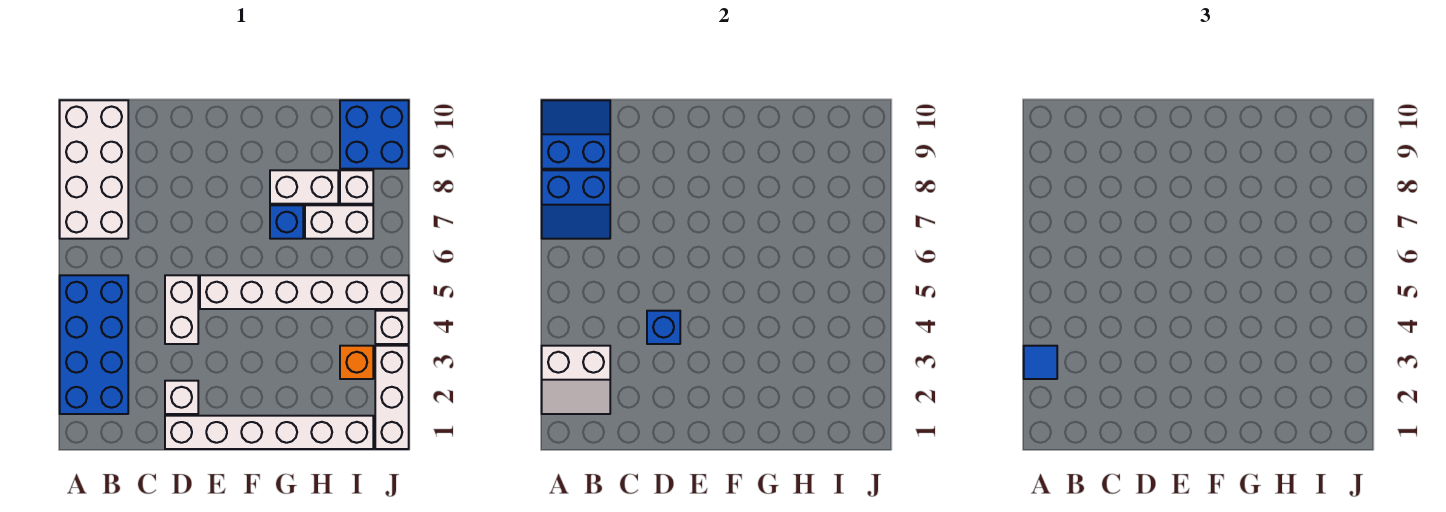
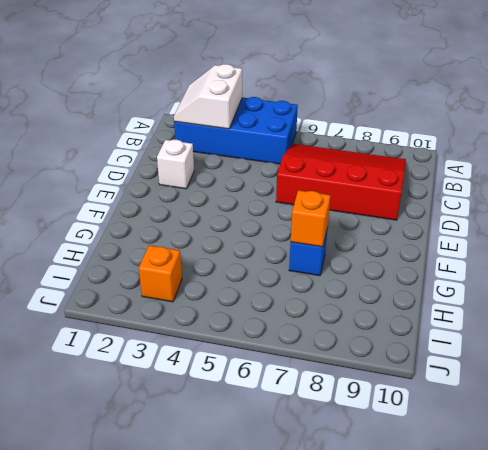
red slope B6:D9 level 1 top D -> white brick A7:B10 level 1
orange brick G7 level 2 -> none
none -> white brick D1:I1 level 1
none -> white brick D4:D5 level 1
none -> white brick E5:J5 level 1

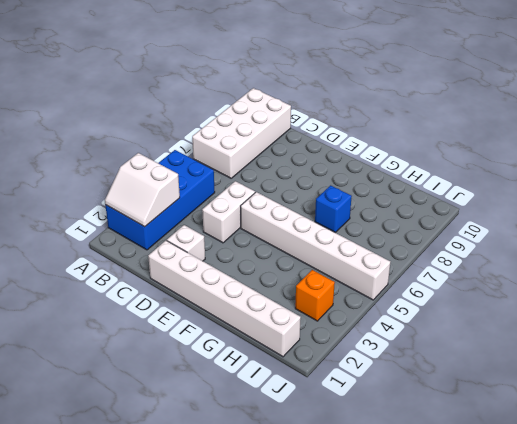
none -> white brick G8:H8 level 1
none -> white brick H7:I7 level 1
none -> white brick I8 level 1

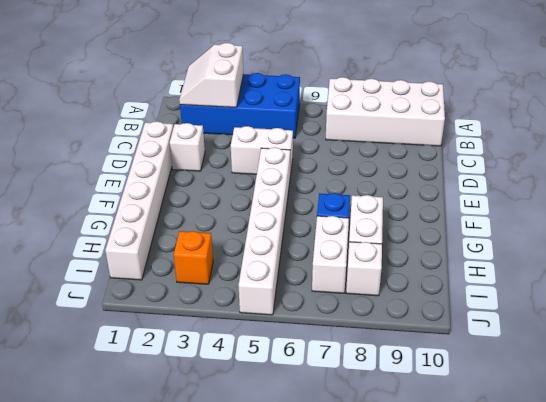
none -> blue brick I9:J10 level 1
none -> white brick J1:J3 level 1
none -> white brick J4 level 1

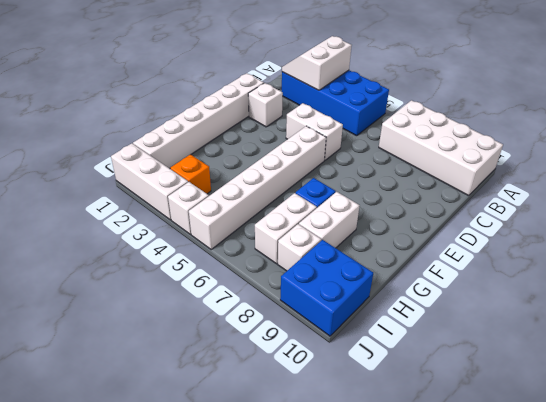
none -> blue slope A7:B8 level 2 top 8
none -> blue slope A9:B10 level 2 top 9
none -> blue brick D4 level 2

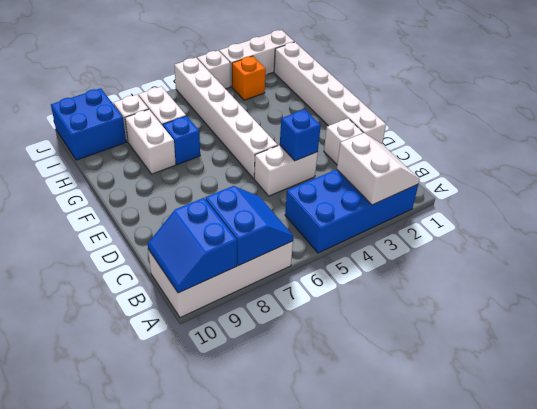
none -> blue tile A3 level 3

